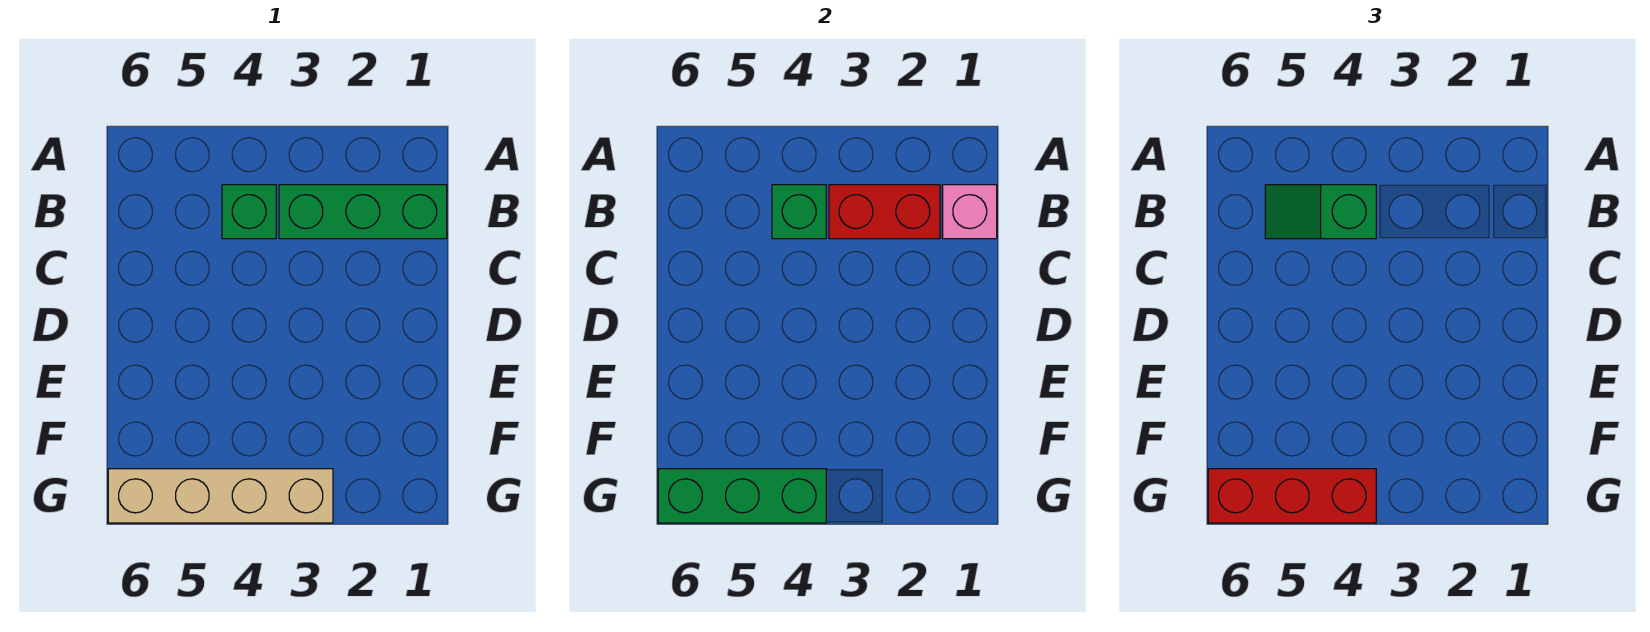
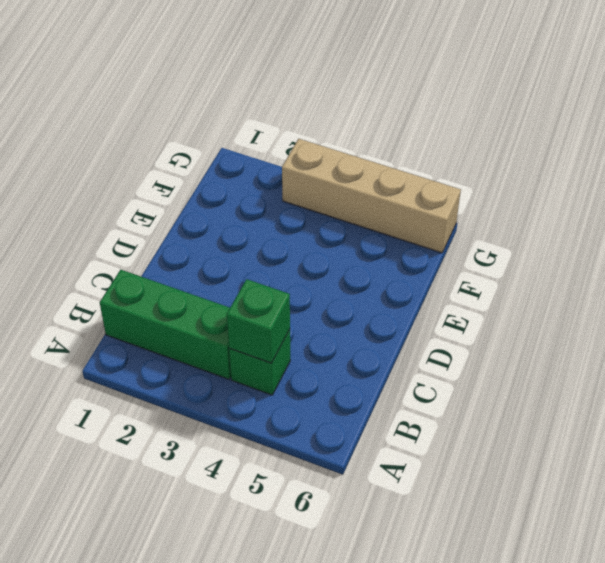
none -> pink brick B1 level 2
none -> red brick B2:B3 level 2

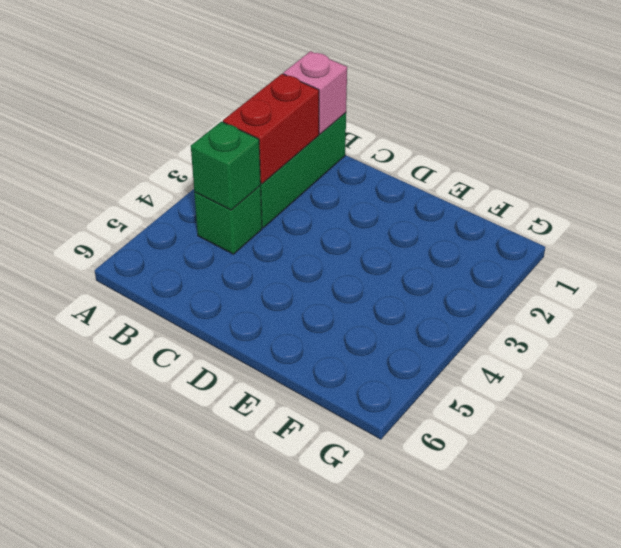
none -> tan brick G3:G6 level 1
none -> green brick G4:G6 level 2

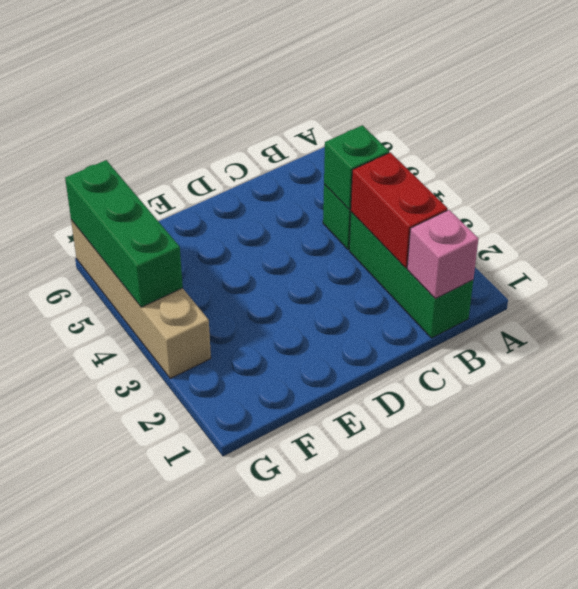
none -> green slope B4:B5 level 3 top 4
none -> red brick G4:G6 level 3

